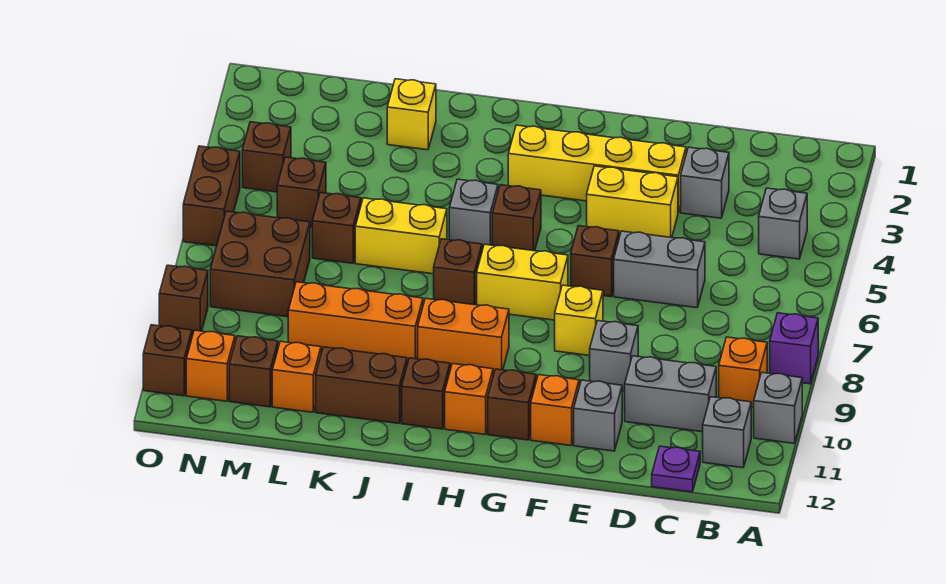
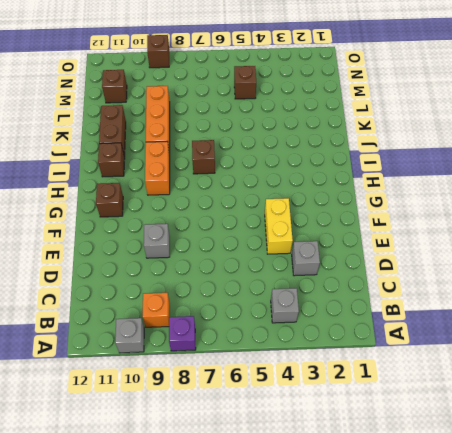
none -> grey brick B11 level 1
none -> grey brick C10:D10 level 1
none -> purple plate C12 level 1
none -> grey brick D6:E6 level 1

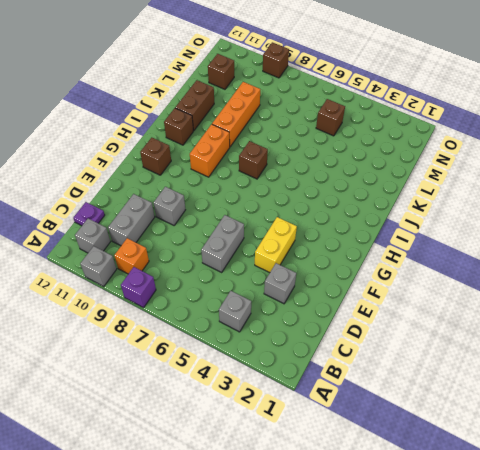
none -> yellow brick E3:H3 level 1
none -> grey brick E11 level 1
none -> brown brick F6 level 1
none -> yellow brick F8 level 1

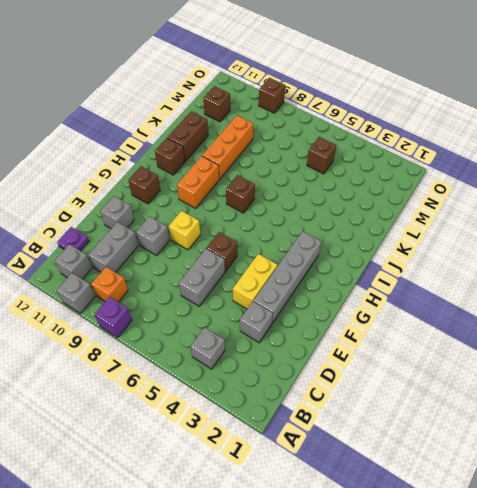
grey brick E3:H3 level 1 -> yellow brick E3:H3 level 1
none -> orange brick F11 level 1
none -> yellow brick G7:H7 level 1
none -> brown brick H5 level 1
none -> orange brick H11 level 1

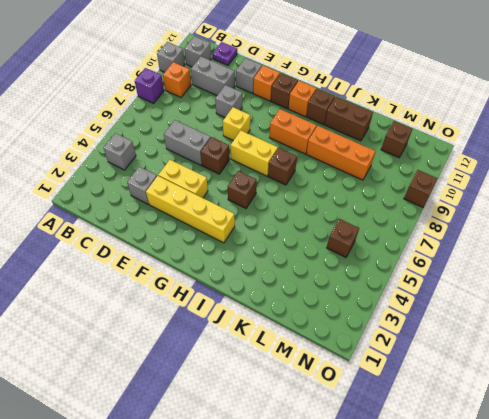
none -> grey brick I5 level 1
none -> yellow brick J6:K6 level 1
none -> yellow brick K2 level 1
none -> brown brick L6 level 1

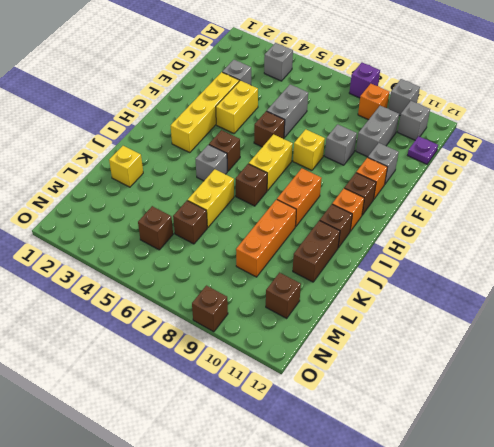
none -> orange brick L11 level 1
none -> brown brick M7:N8 level 1
none -> brown brick N4 level 1
none -> orange brick N11 level 1

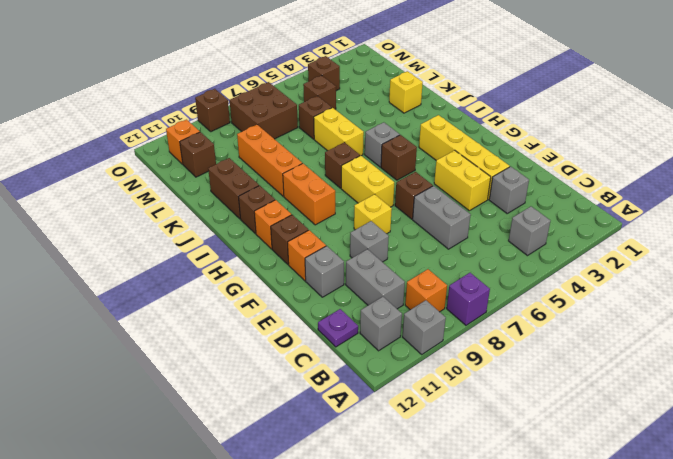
none -> orange brick L11 level 1
none -> brown brick O5:O6 level 1
none -> brown brick O11 level 1

